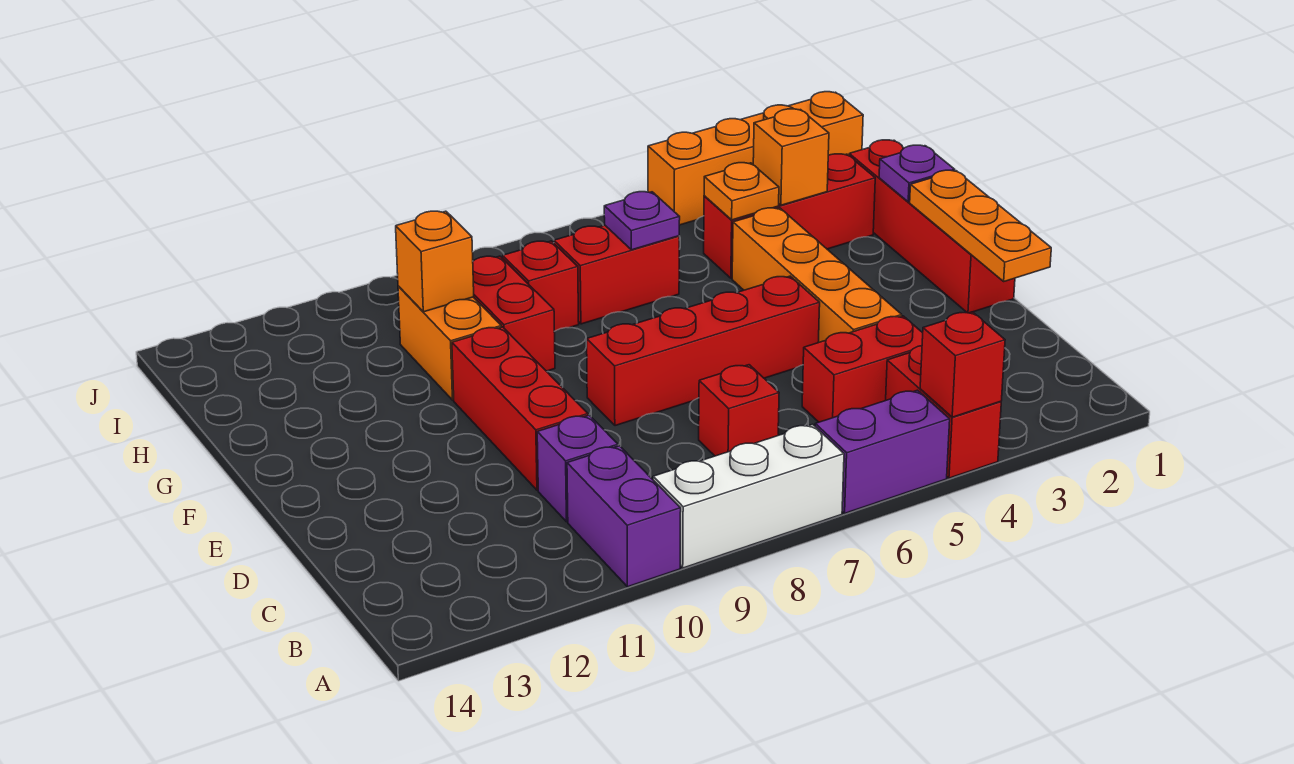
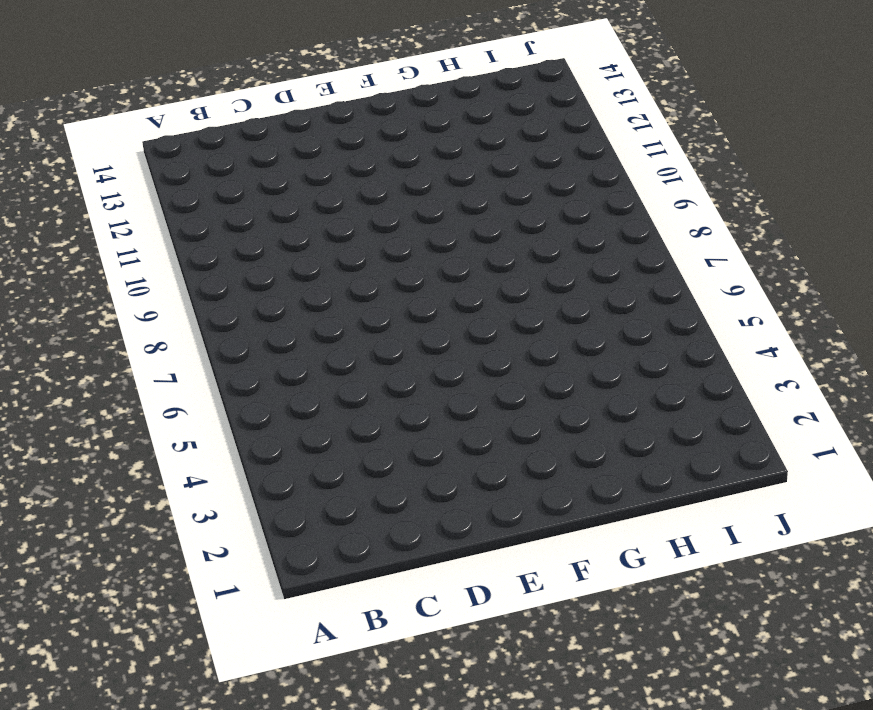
none -> red brick A4:B4 level 1
none -> purple brick A5:A6 level 1
none -> white brick A7:A9 level 1

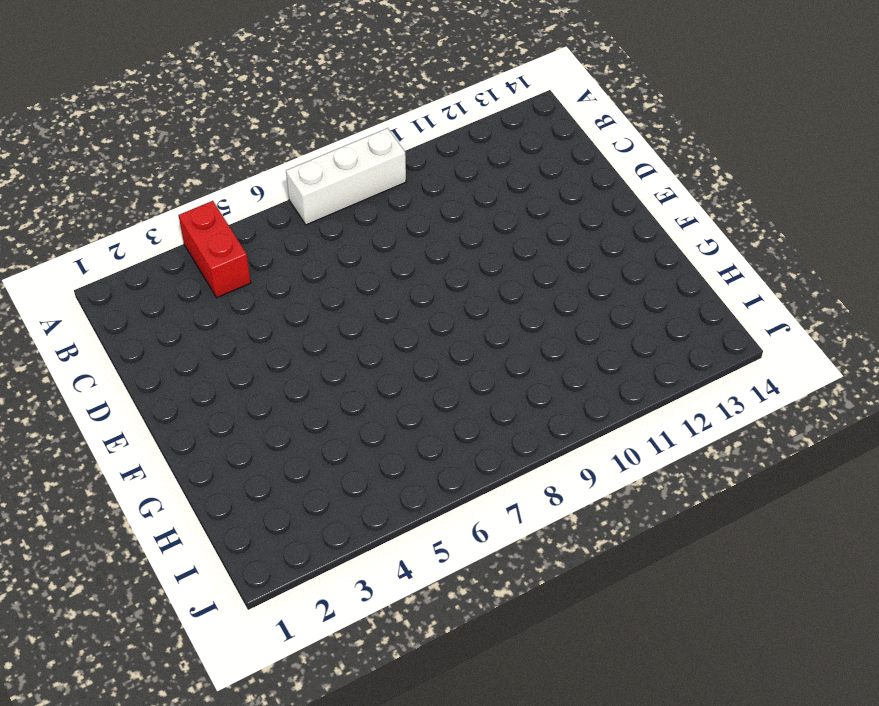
none -> purple brick A5:A6 level 1
none -> purple brick A10:B10 level 1
none -> red brick C4:C5 level 1

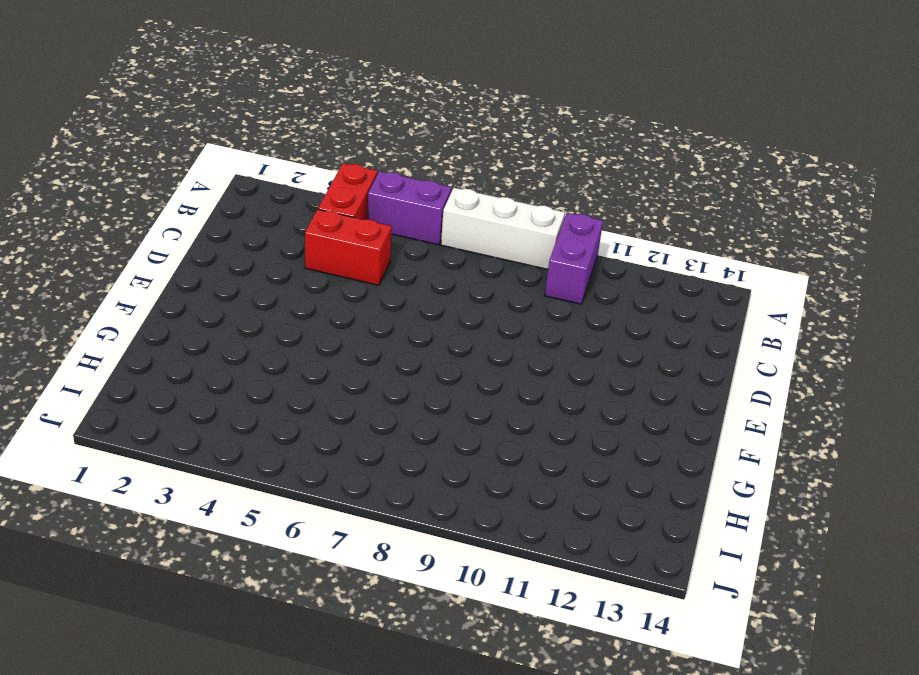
none -> red brick C7 level 1
none -> purple brick C10 level 1
none -> orange brick D4:G4 level 1

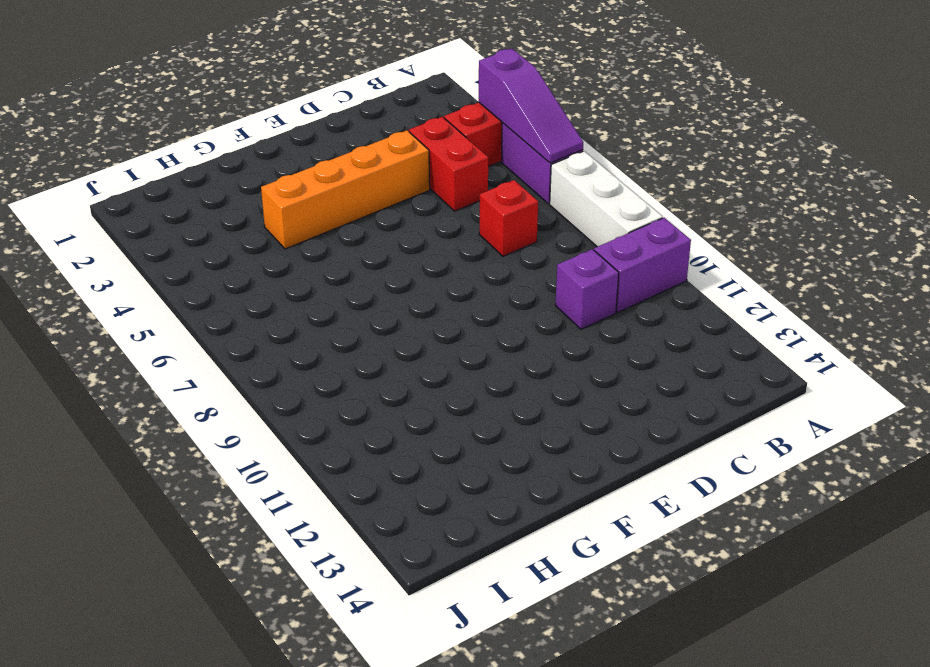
purple slope A4:A6 level 2 top 4 -> red brick A4 level 2
none -> red brick D10:F10 level 1
none -> red brick E1:H1 level 1
none -> red brick E5:E8 level 1

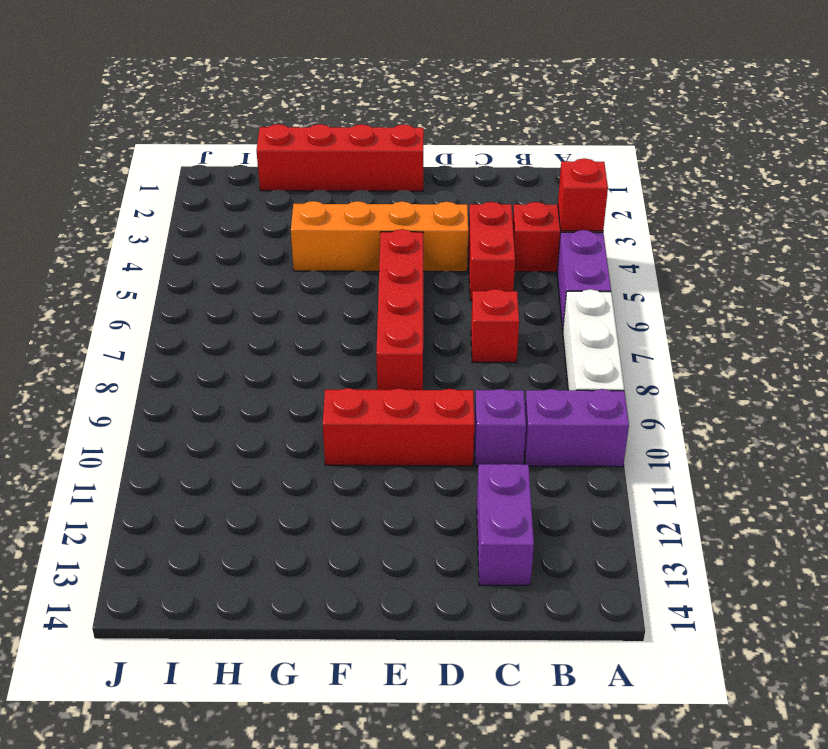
purple brick C12:C13 level 1 -> none
none -> red brick G9:H9 level 1
none -> orange brick G10:H10 level 1
none -> red brick H2:H4 level 1

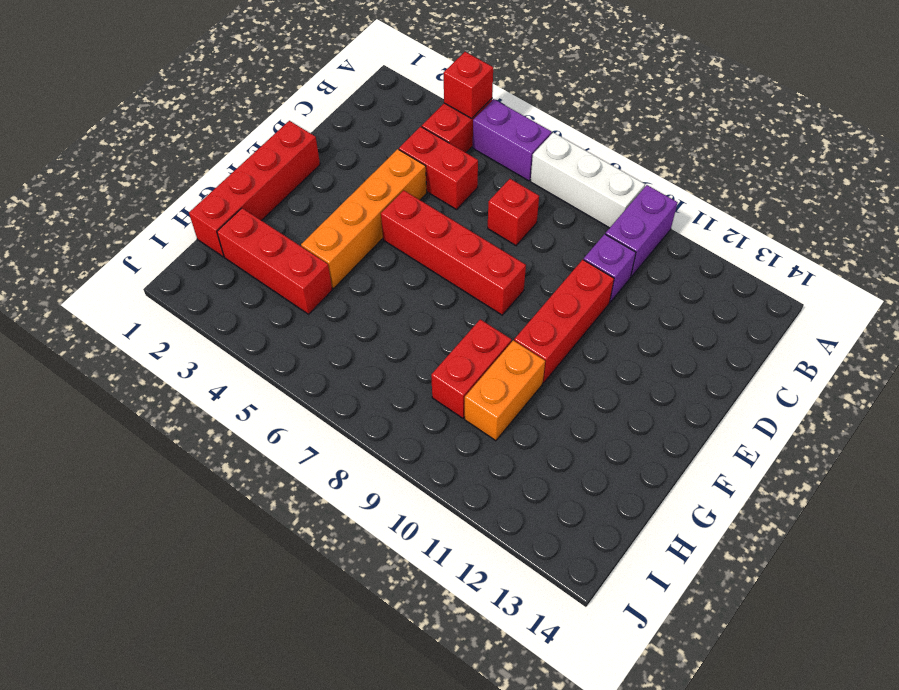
none -> red brick H6:H7 level 1
none -> red brick H8 level 1
none -> orange brick J1:J4 level 1

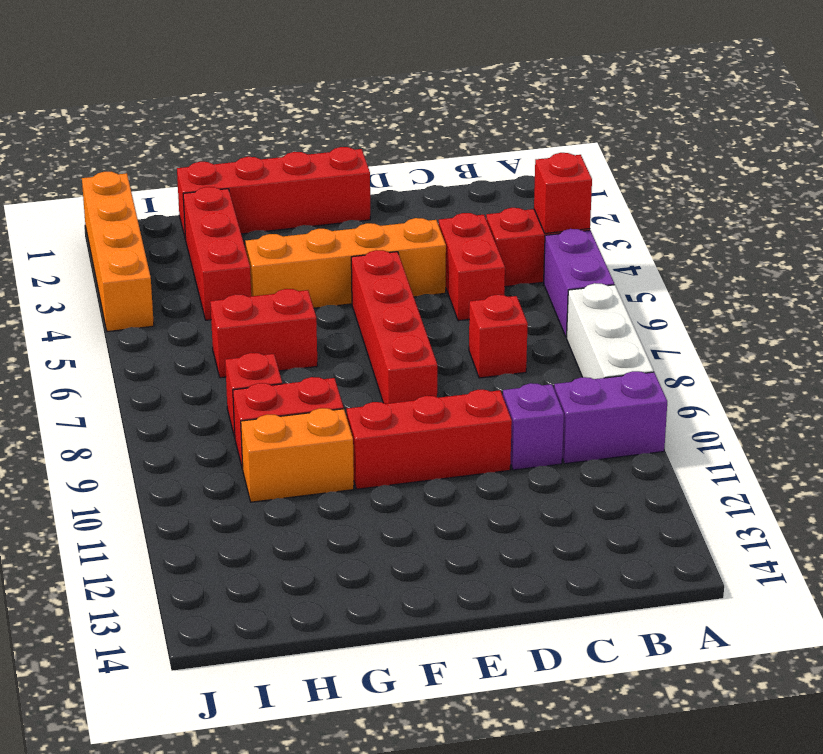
red brick G6:H6 level 1 -> red brick H6:H7 level 1
none -> orange plate D1:F1 level 2
none -> purple plate G1 level 2
none -> orange brick H3 level 2

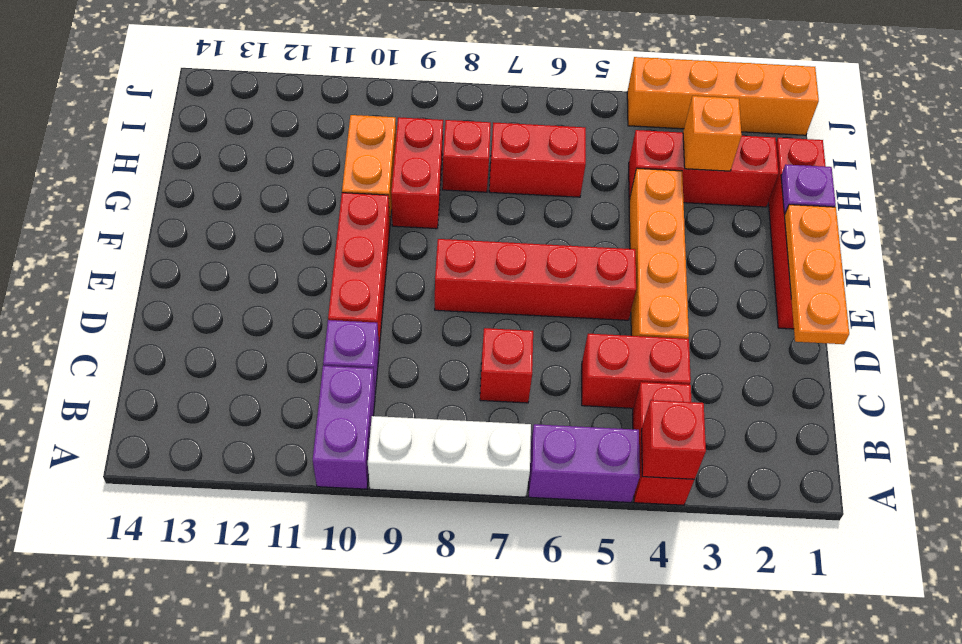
none -> orange plate H4 level 2
none -> purple plate H6 level 2
none -> orange brick H10 level 2

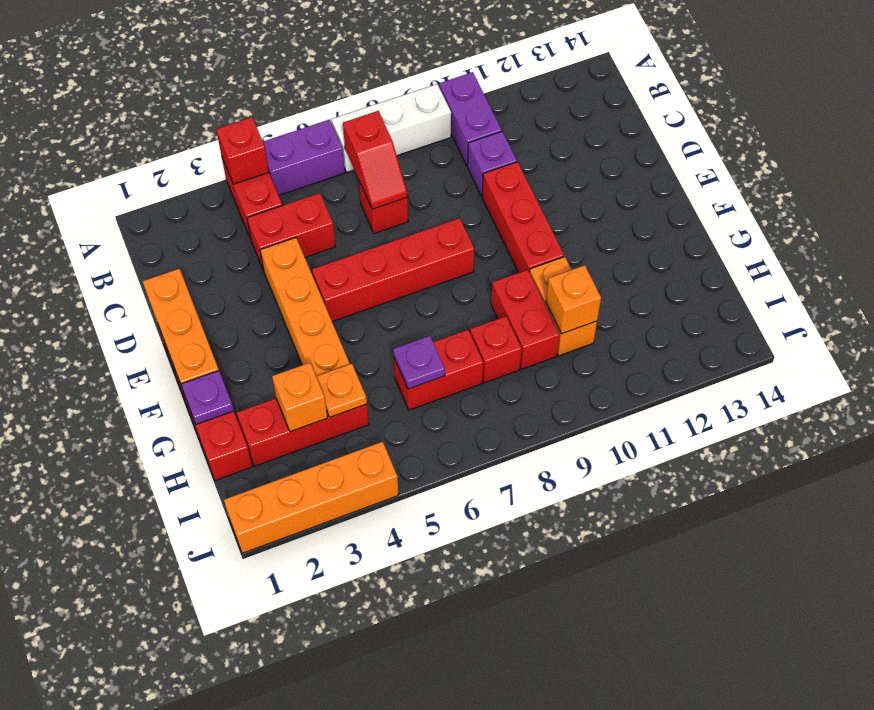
red slope B7:C7 level 2 top B -> none

